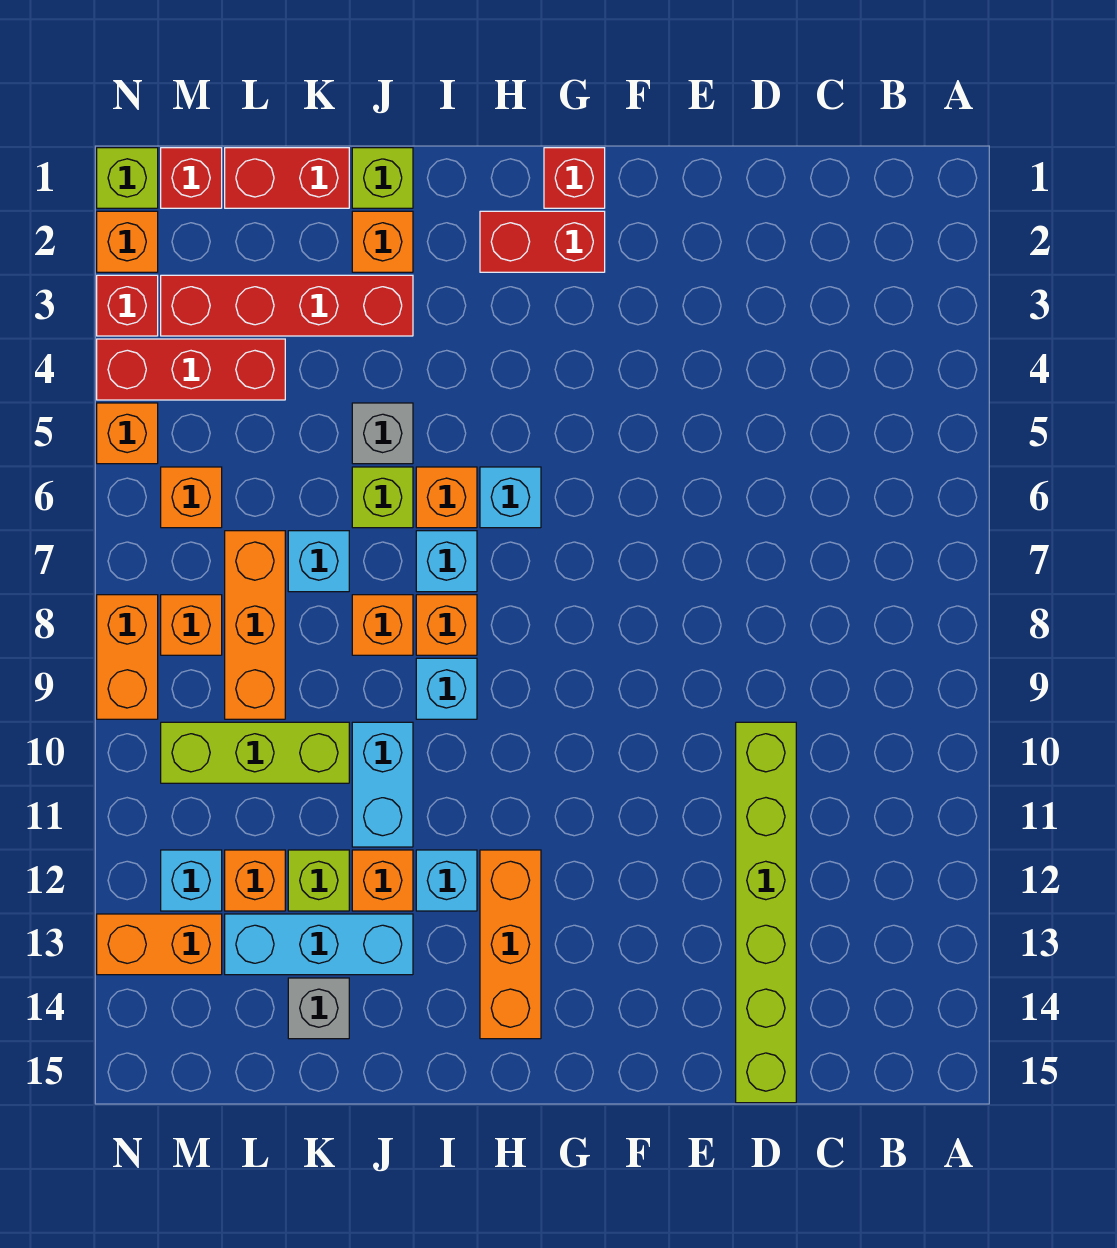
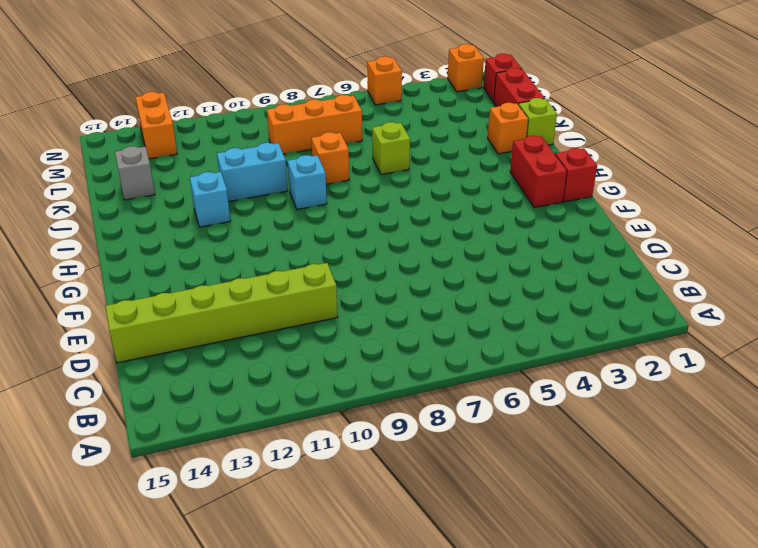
none -> cyan brick H6 level 1
none -> orange brick H12:H14 level 1
none -> orange brick I6 level 1
none -> cyan brick I7 level 1

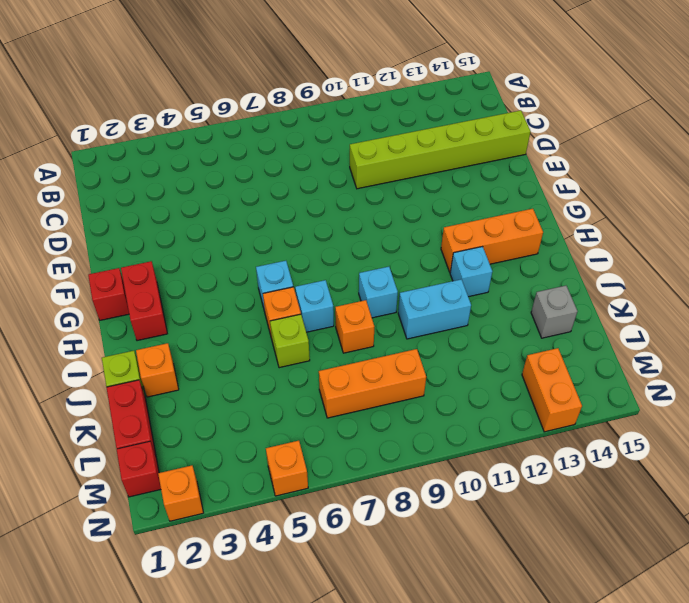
none -> orange brick I8 level 1
none -> red brick J3:M3 level 1
none -> grey brick J5 level 1
none -> orange brick J12 level 1

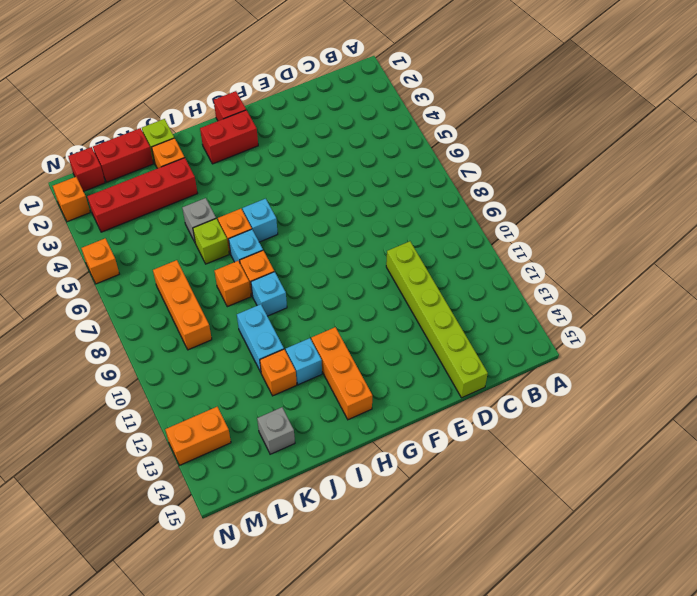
none -> cyan brick J13:L13 level 1
none -> cyan brick K7 level 1
none -> lime brick K10:M10 level 1
none -> lime brick K12 level 1

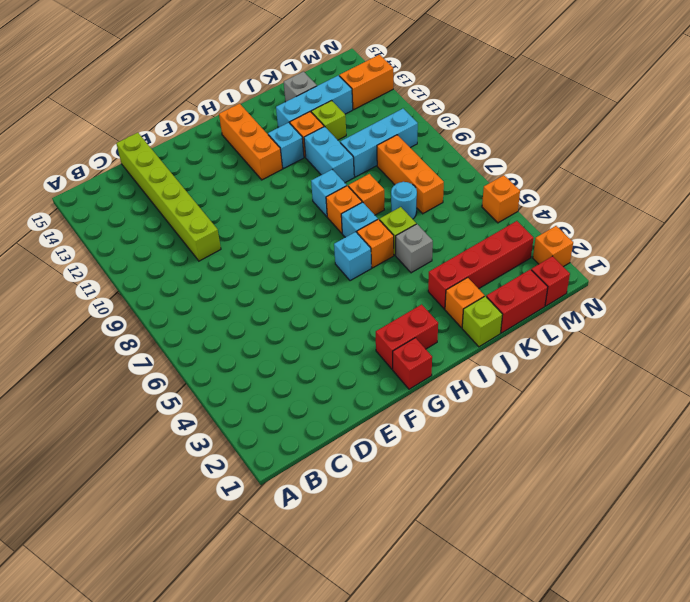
cyan round brick K7 level 1 -> cyan brick K7 level 1
cyan brick K10:M10 level 1 -> lime brick K10:M10 level 1
none -> red brick L4:N4 level 1
none -> orange brick L12 level 1
none -> orange brick M6 level 1
none -> orange brick M8 level 1

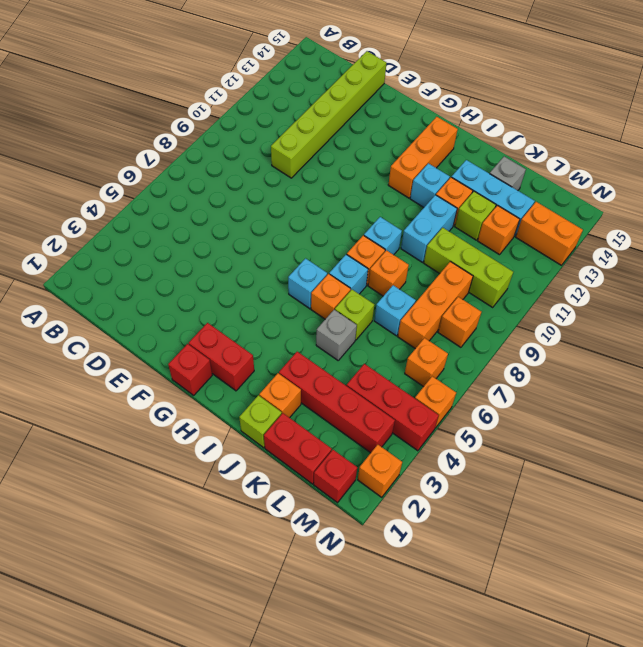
none -> cyan brick M12 level 1
none -> lime brick N1 level 1
none -> red brick N3 level 1
none -> orange brick N8:N9 level 1

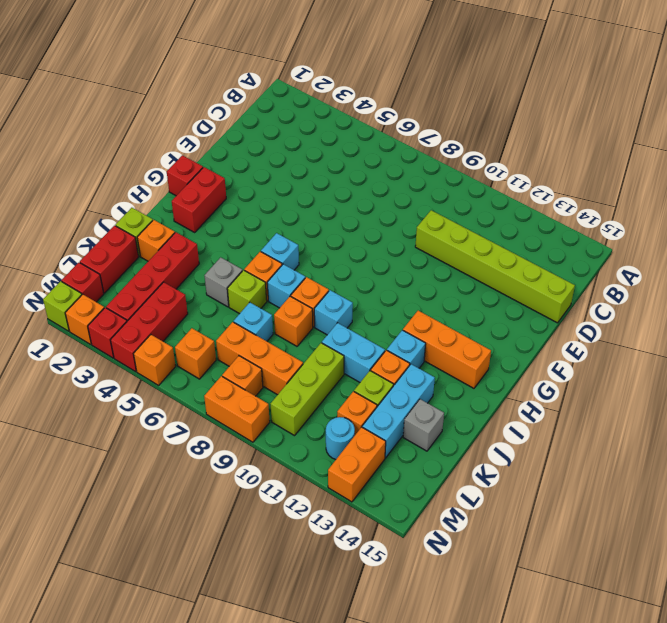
cyan round brick M12 level 1 -> cyan brick M12 level 1

